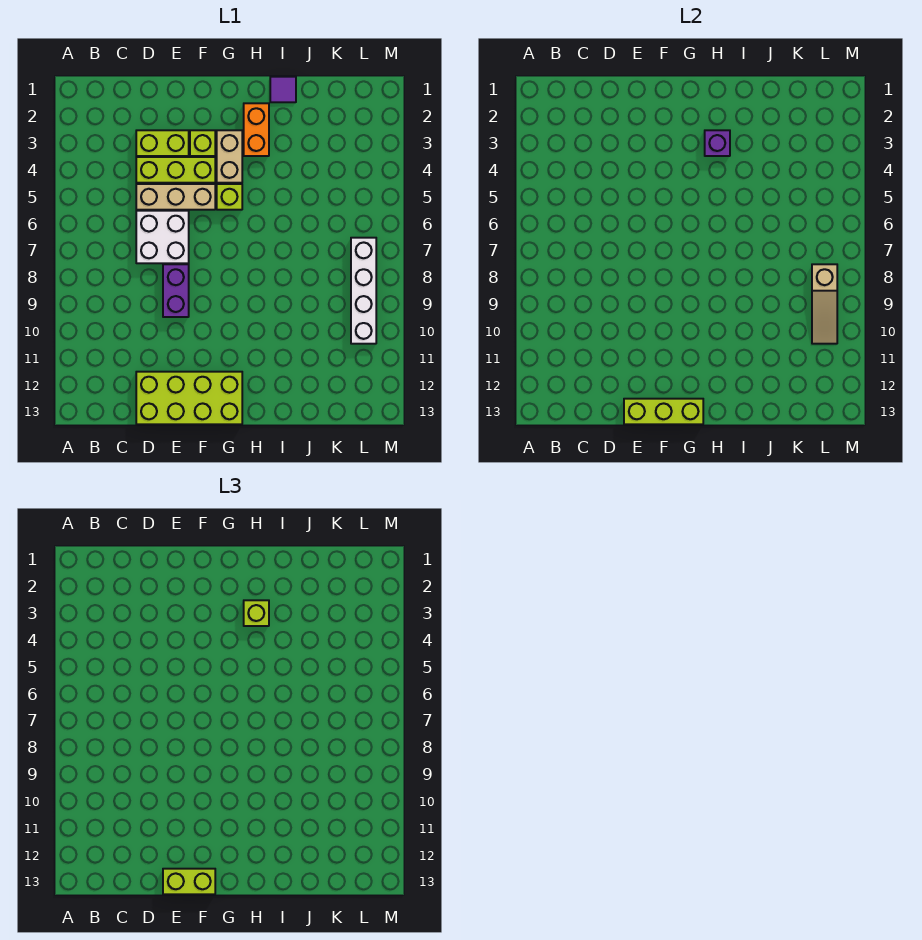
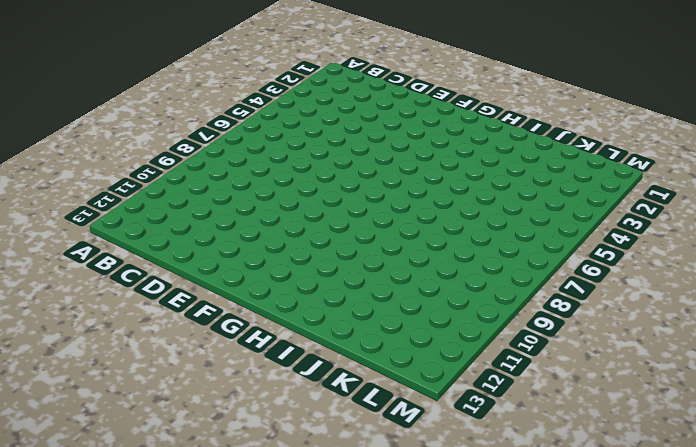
none -> lime brick D3:E3 level 1
none -> lime brick D4:F4 level 1
none -> tan brick D5:F5 level 1

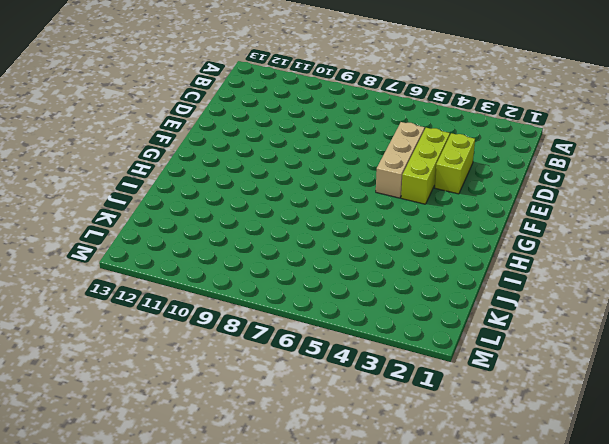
none -> white brick D6:E7 level 1
none -> lime brick D12:G13 level 1
none -> purple brick E8:E9 level 1

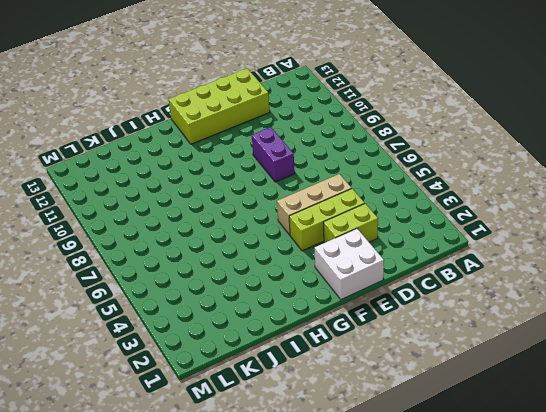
white brick E1:F2 level 1 -> white brick D6:E7 level 1
none -> lime brick F3 level 1
none -> tan brick G3:G4 level 1
none -> lime brick G5 level 1

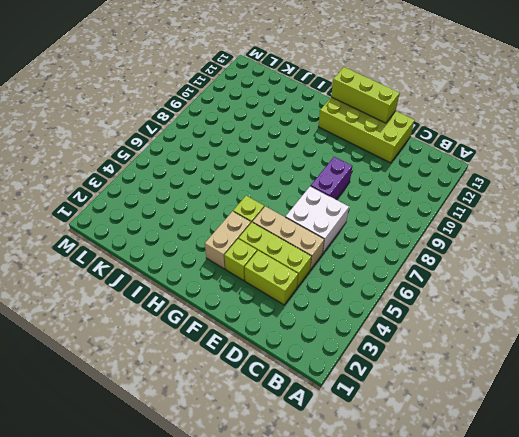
none -> orange brick H2:H3 level 1
none -> purple tile I1 level 1
none -> white brick L7:L10 level 1

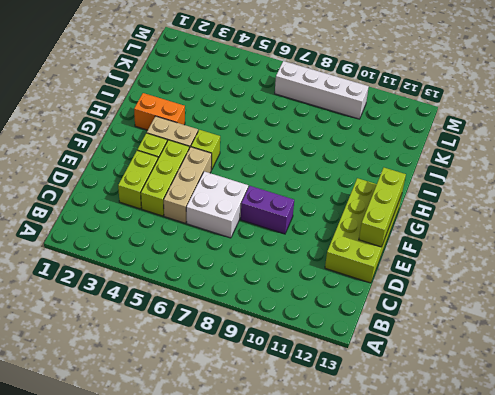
none -> purple tile I1 level 1
none -> purple brick H3 level 2
none -> tan slope L8:L10 level 2 top 8

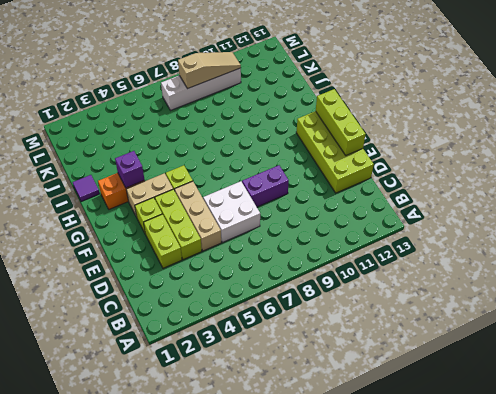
none -> lime brick E13:F13 level 3
none -> lime brick H3 level 3

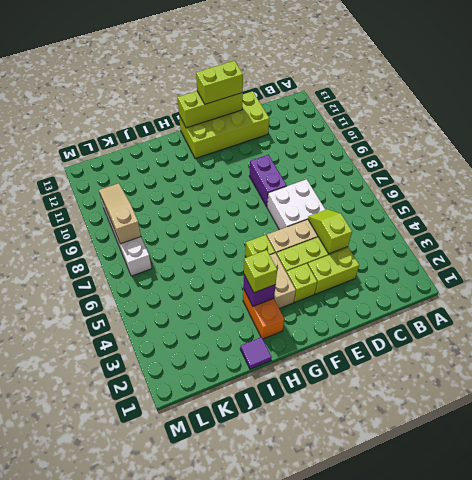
lime slope D4:D5 level 2 top 4 -> none

